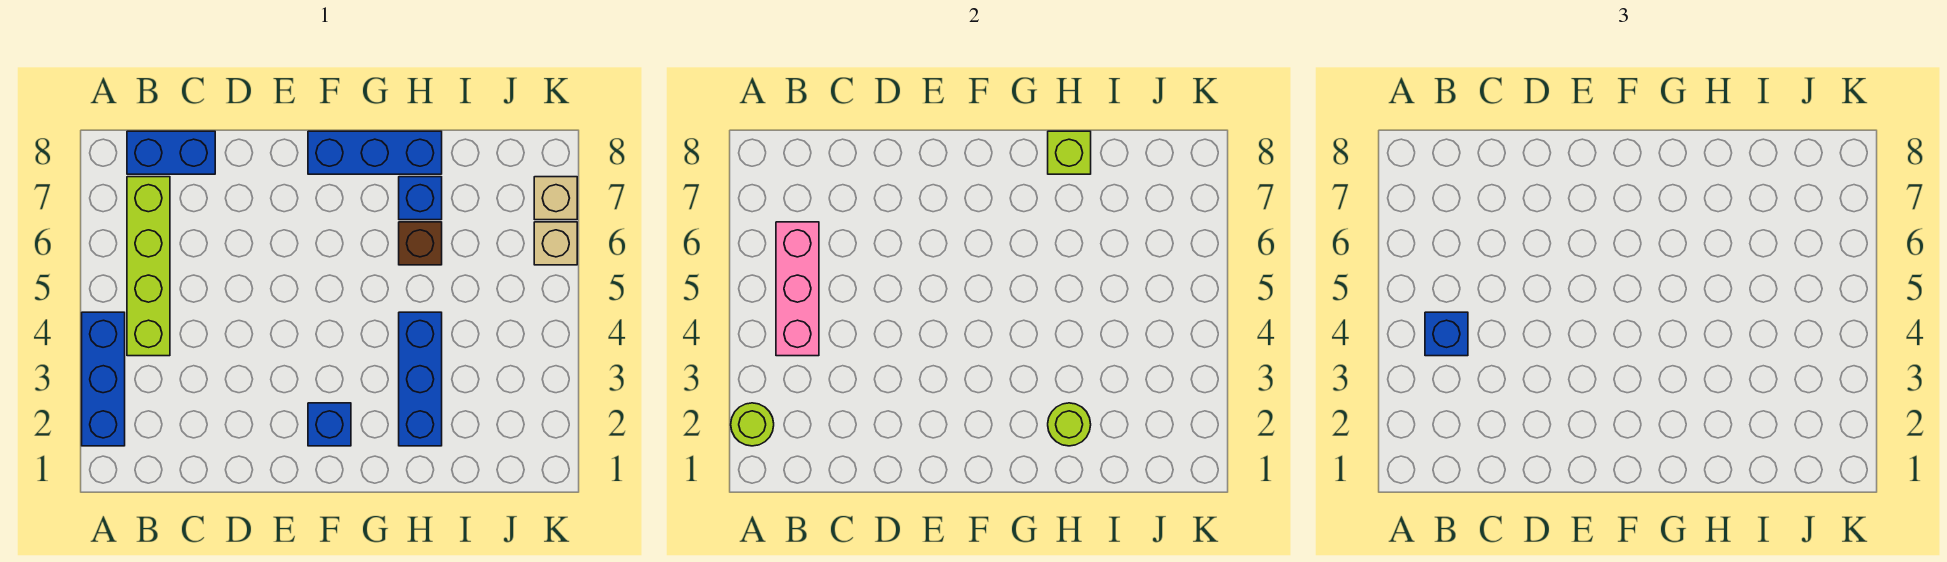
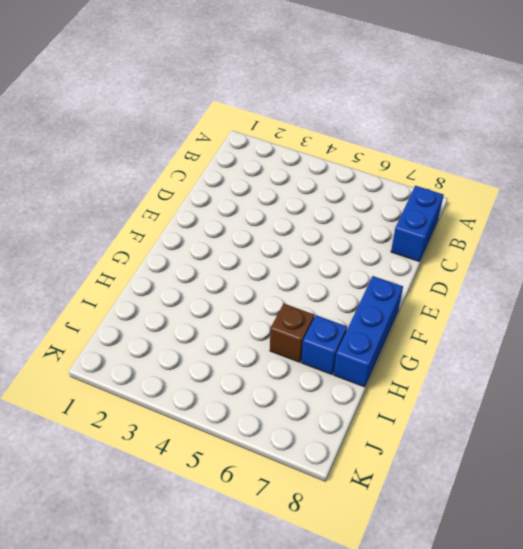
none -> blue brick A2:A4 level 1
none -> lime brick B4:B7 level 1
none -> blue brick F2 level 1

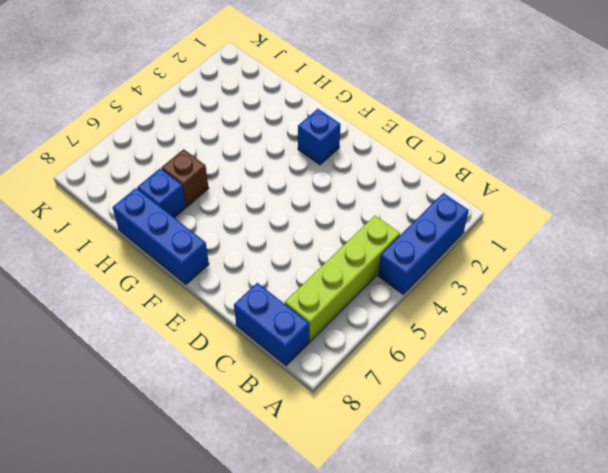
none -> blue brick H2:H4 level 1
none -> tan brick K6 level 1
none -> tan brick K7 level 1

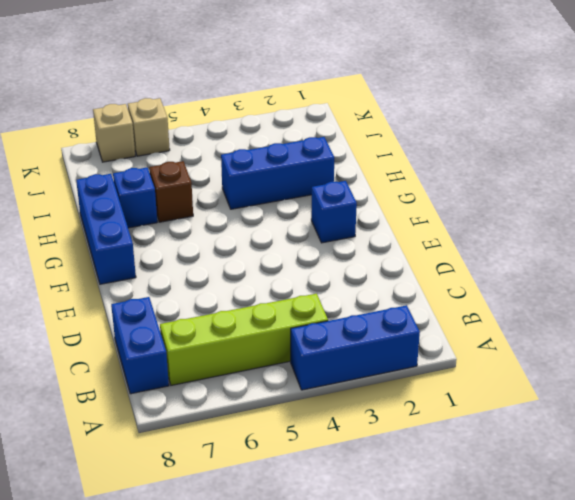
none -> lime round brick A2 level 2
none -> pink brick B4:B6 level 2
none -> lime round brick H2 level 2

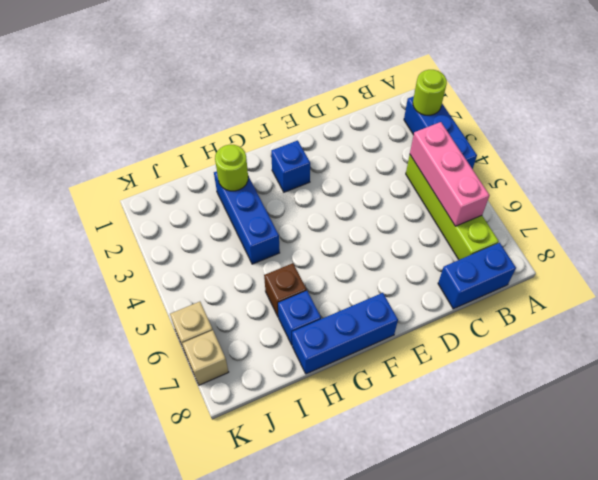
none -> lime brick H8 level 2
none -> blue brick B4 level 3

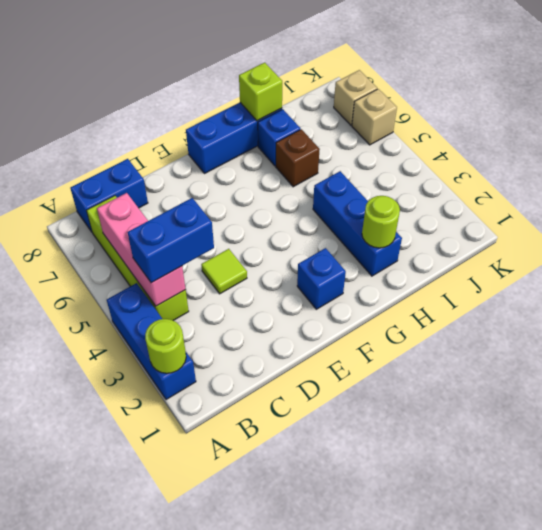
blue brick B4:C4 level 3 -> blue brick B4 level 3
lime tile D4 level 1 -> none

